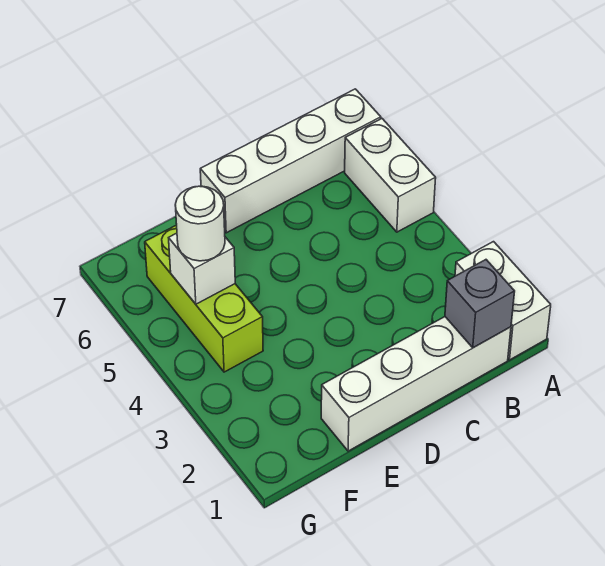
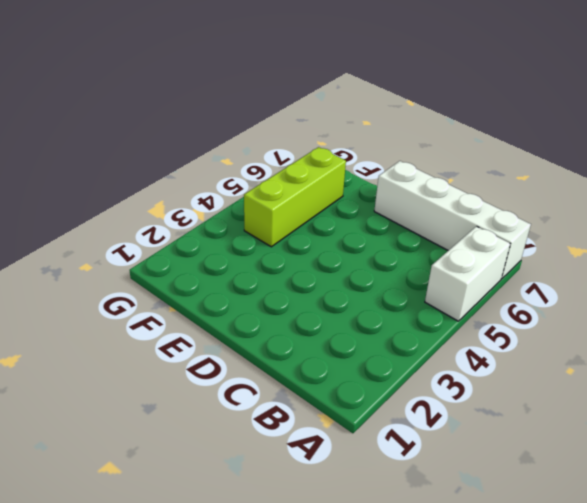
none -> white brick A1:A2 level 1
none -> white brick B1:E1 level 1

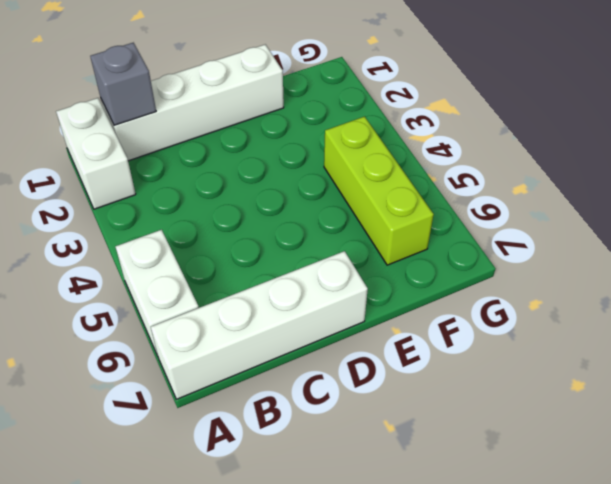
none -> white brick F5 level 2
none -> white round brick F5 level 3

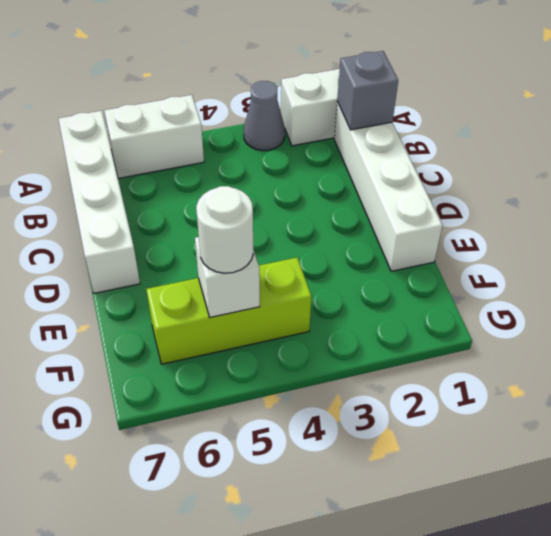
grey cone A3 level 1 -> none

